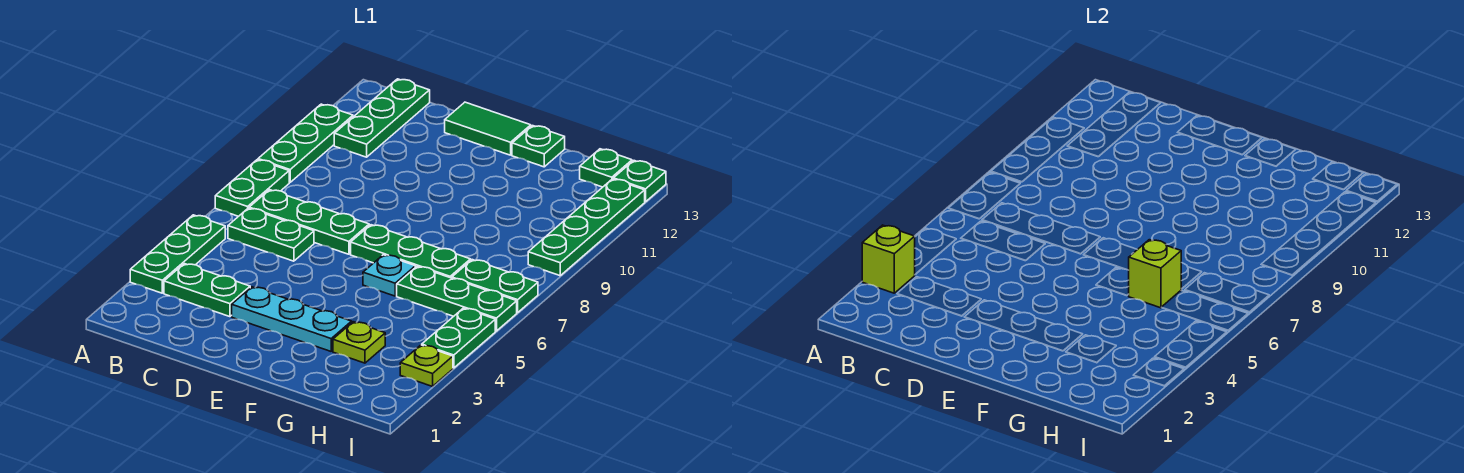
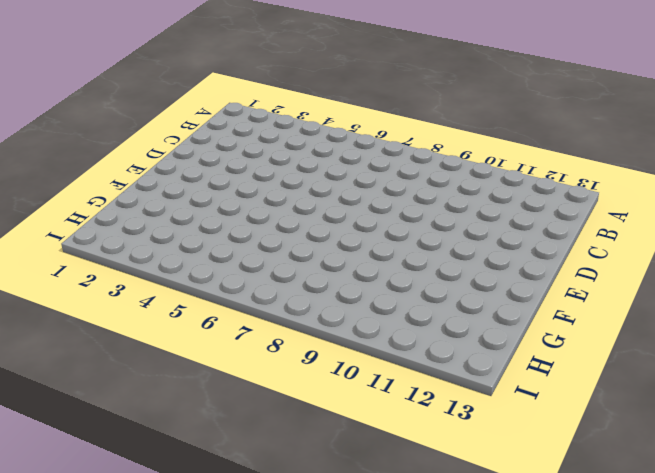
none -> green plate A3:A5 level 1
none -> green plate A7:A8 level 1
none -> green plate A9:A11 level 1

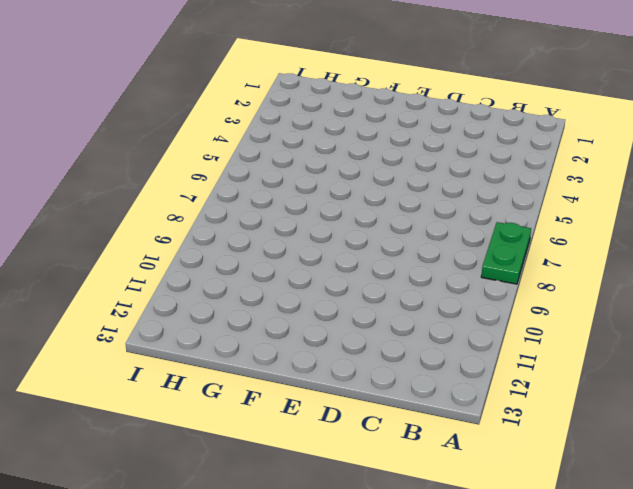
none -> green plate A3:A5 level 1
none -> green plate A9:A11 level 1
none -> green plate B3:C3 level 1

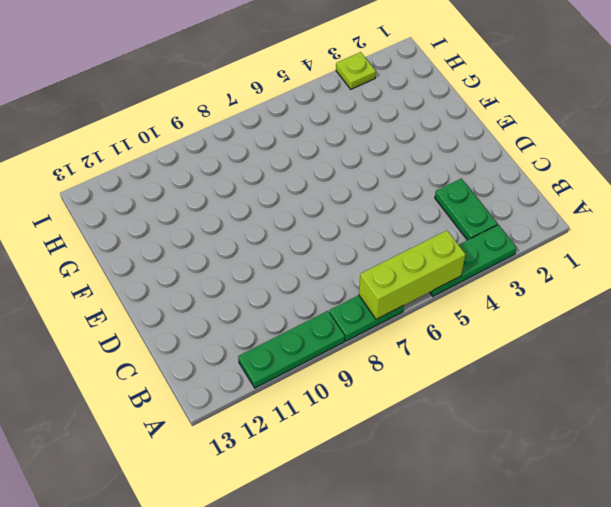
lime brick A5:A7 level 2 -> none
none -> green plate B6:C6 level 1
none -> green plate B7:D7 level 1
none -> green plate B11:B13 level 1

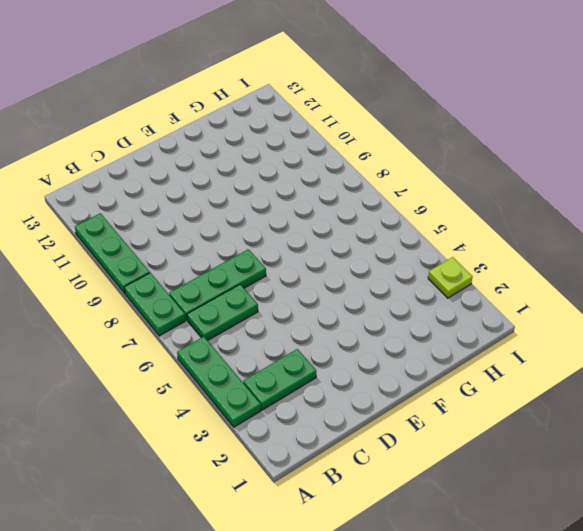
none -> green plate B11:B13 level 1
none -> cyan plate D3:F3 level 1
none -> green tile D13:E13 level 1

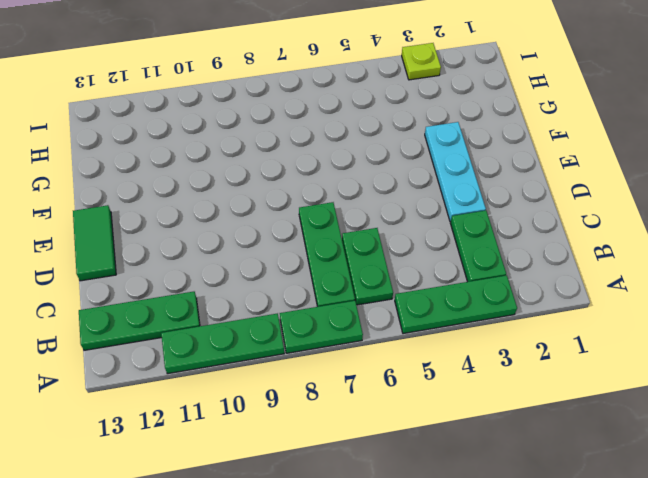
none -> green plate E7:G7 level 1
none -> cyan plate F6 level 1
none -> green plate F13 level 1

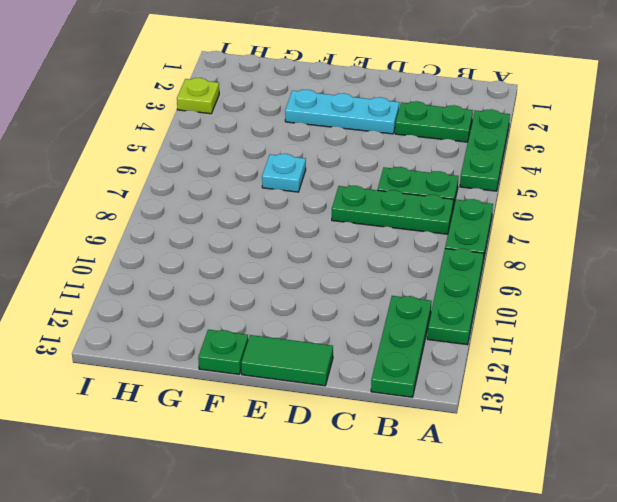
none -> green plate E7:G7 level 1
none -> lime plate G3 level 1
none -> green plate G6:I6 level 1

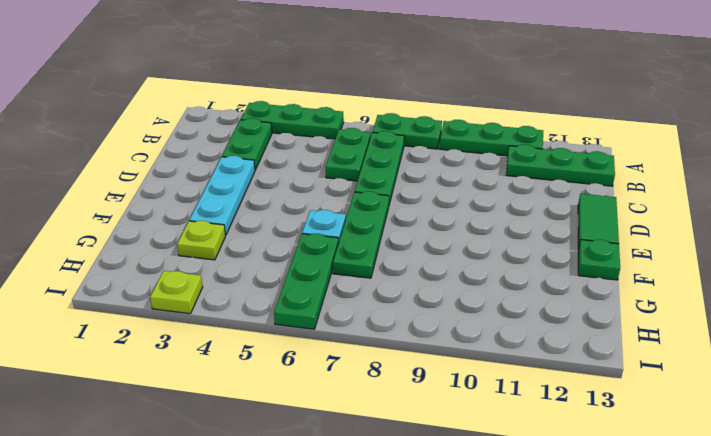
none -> green plate H7:I7 level 1
none -> green plate H13 level 1
none -> green plate I4:I5 level 1

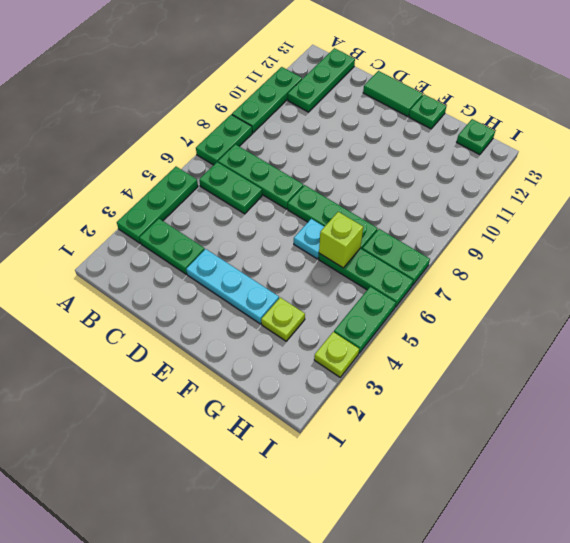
none -> green plate I9:I12 level 1
none -> green plate I13 level 1
none -> lime brick A3 level 2

